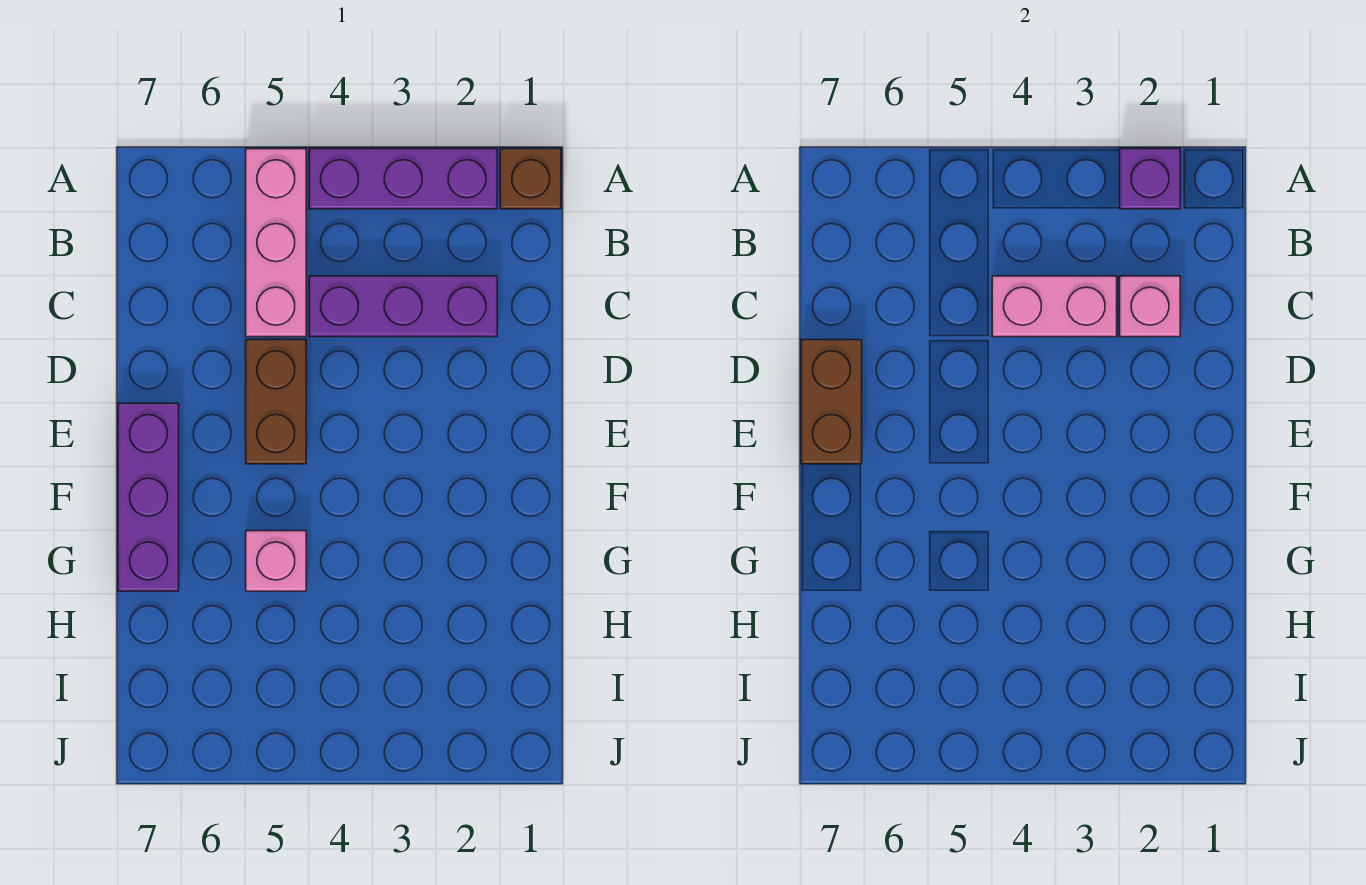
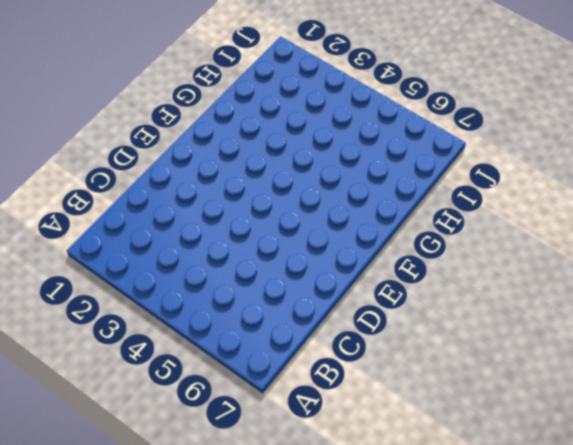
none -> brown brick A1 level 1
none -> purple brick A2:A4 level 1

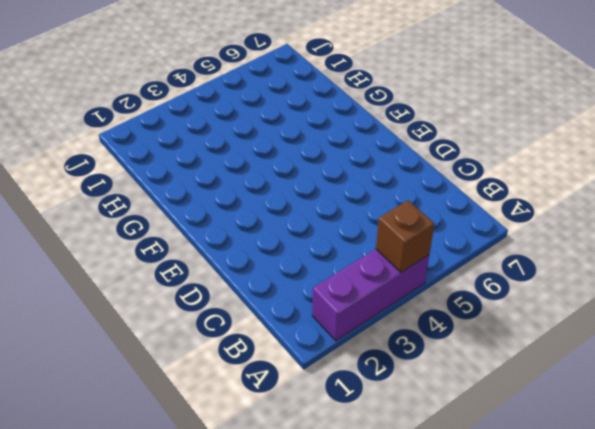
brown brick A4 level 2 -> brown brick A1 level 1
none -> pink brick A5:C5 level 1
none -> purple brick C2:C4 level 1

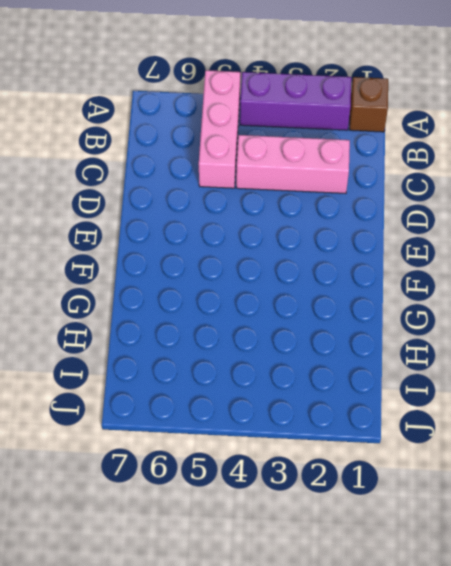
pink brick C2:C4 level 1 -> purple brick C2:C4 level 1
none -> brown brick D5:E5 level 1
none -> purple brick E7:G7 level 1

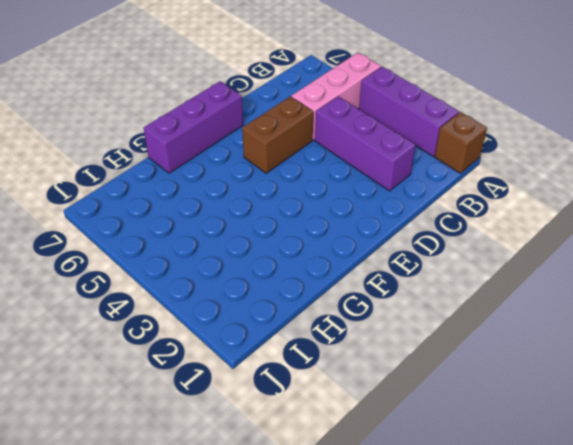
none -> pink brick G5 level 1
none -> purple brick A2 level 2

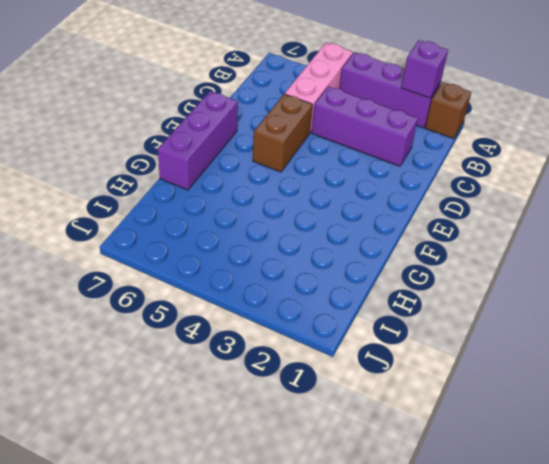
none -> pink brick G5 level 1
none -> pink brick C2 level 2

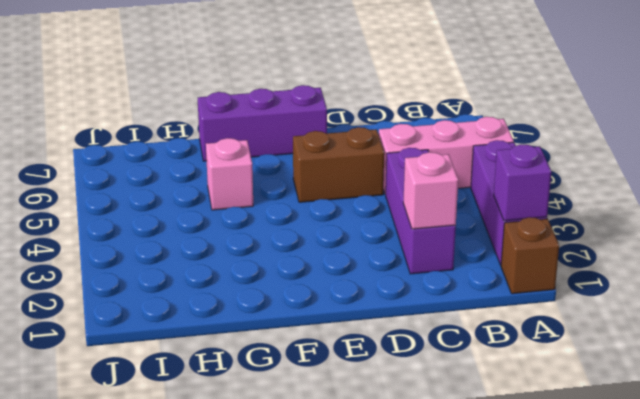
none -> pink brick C3:C4 level 2
none -> brown brick D7:E7 level 2

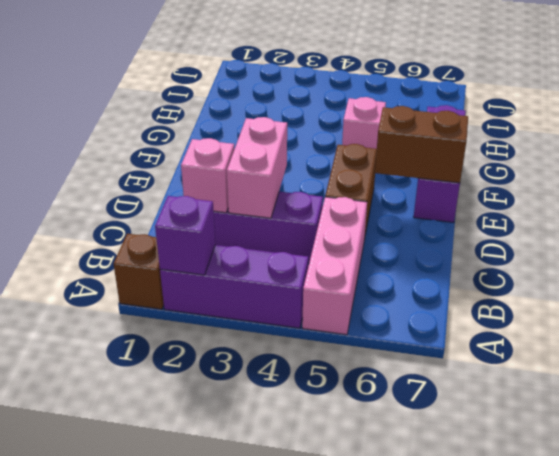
pink brick C3:D3 level 2 -> pink brick C3:C4 level 2
brown brick E6:E7 level 2 -> brown brick D7:E7 level 2

